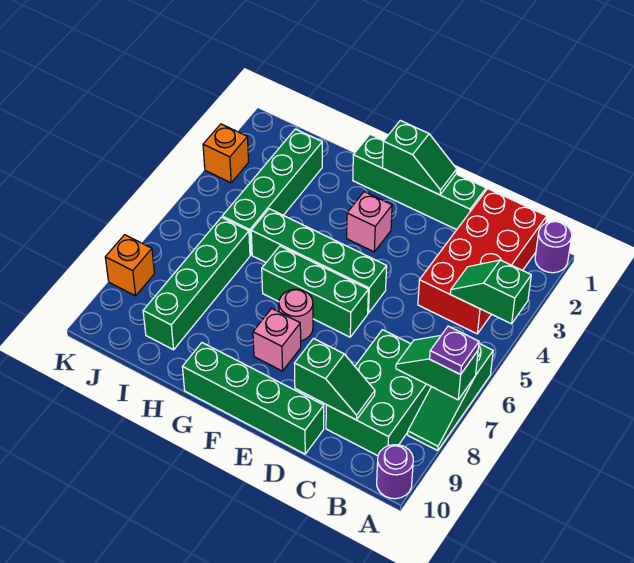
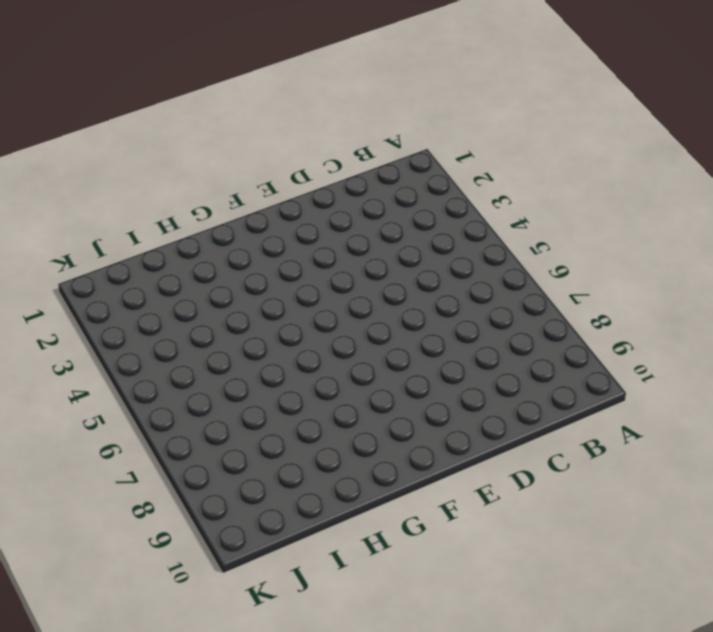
none -> purple round brick A1 level 1
none -> green slope A6:A8 level 1 top 6
none -> purple round brick A10 level 1

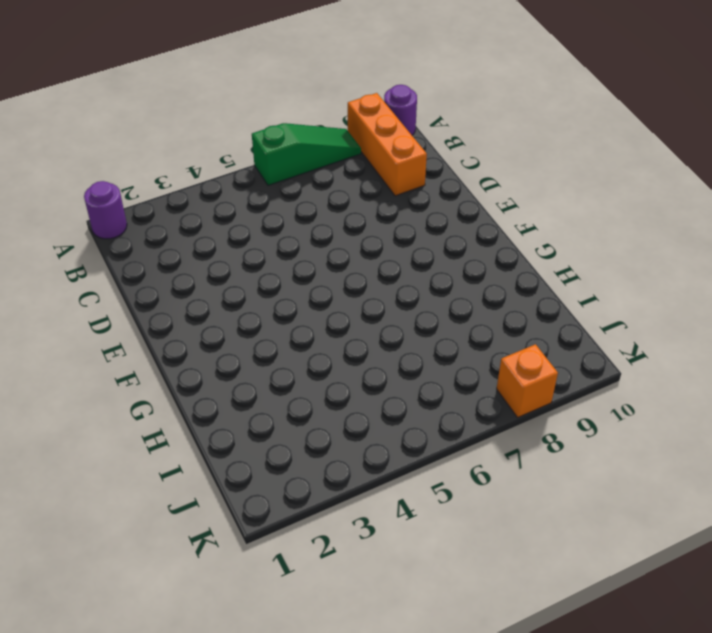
orange brick A9:C9 level 1 -> green brick B7:C9 level 1
none -> red brick B1:C4 level 1
none -> green brick D1:G1 level 1
none -> green brick D10:G10 level 1

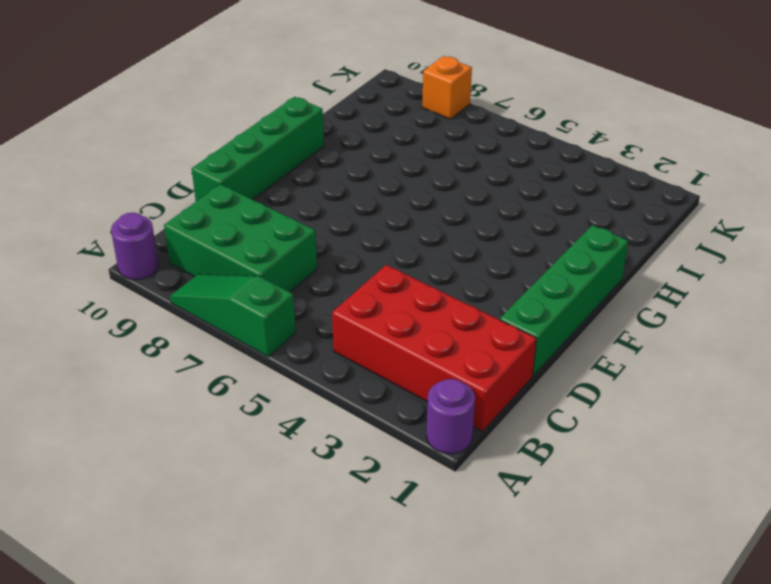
none -> green brick E5:H5 level 1
none -> green brick E6:G6 level 1
none -> pink brick F3 level 1

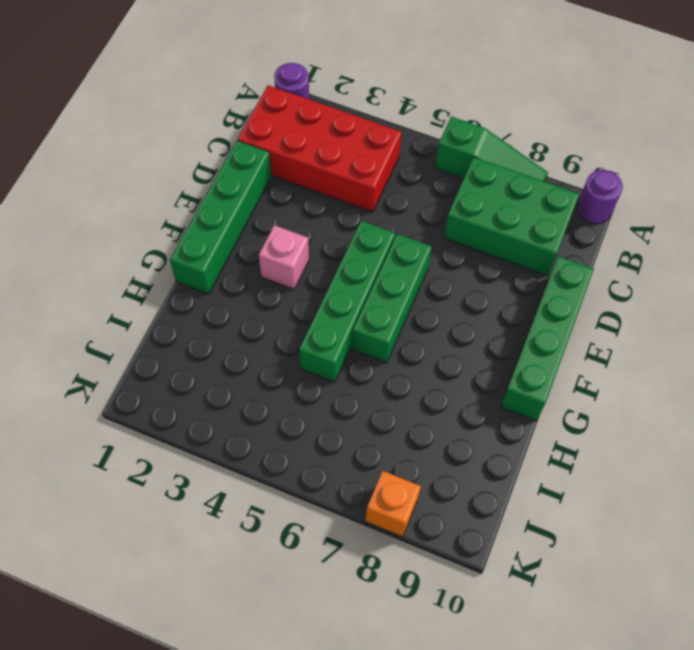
none -> pink round brick F7 level 1
none -> pink brick F8 level 1
none -> green brick I2:I5 level 1

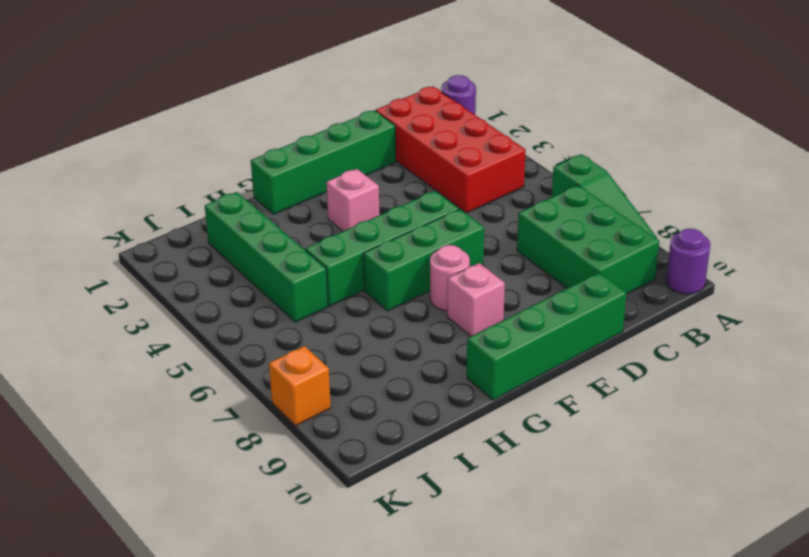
none -> green brick I6:I9 level 1
none -> orange brick K3 level 1
none -> green slope A4:B4 level 2 top A

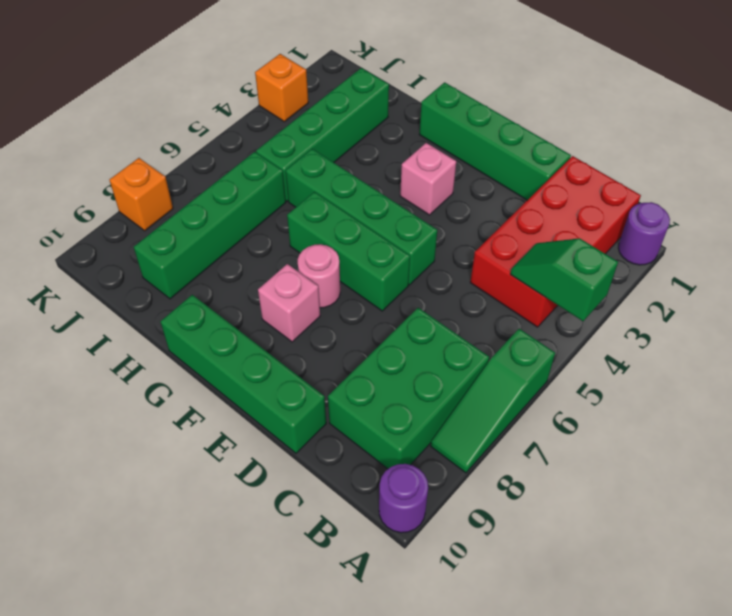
none -> green slope A7:B7 level 2 top A
none -> green slope C9:D9 level 2 top D
none -> green slope E1:F1 level 2 top F

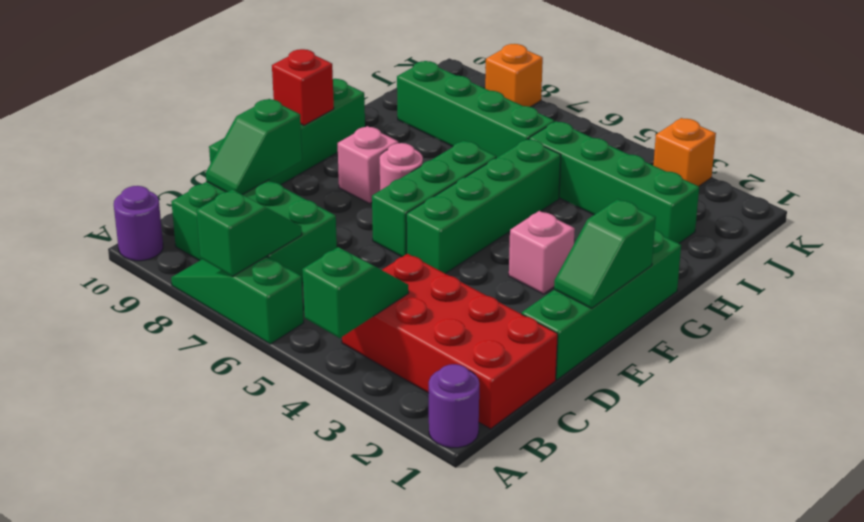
red brick F10 level 2 -> none
none -> purple plate A7 level 3

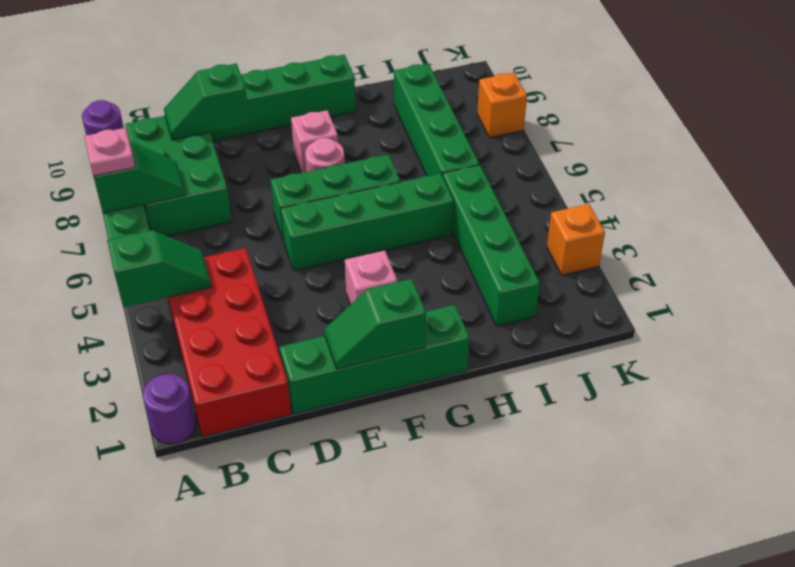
pink plate A7 level 3 -> purple plate A7 level 3

